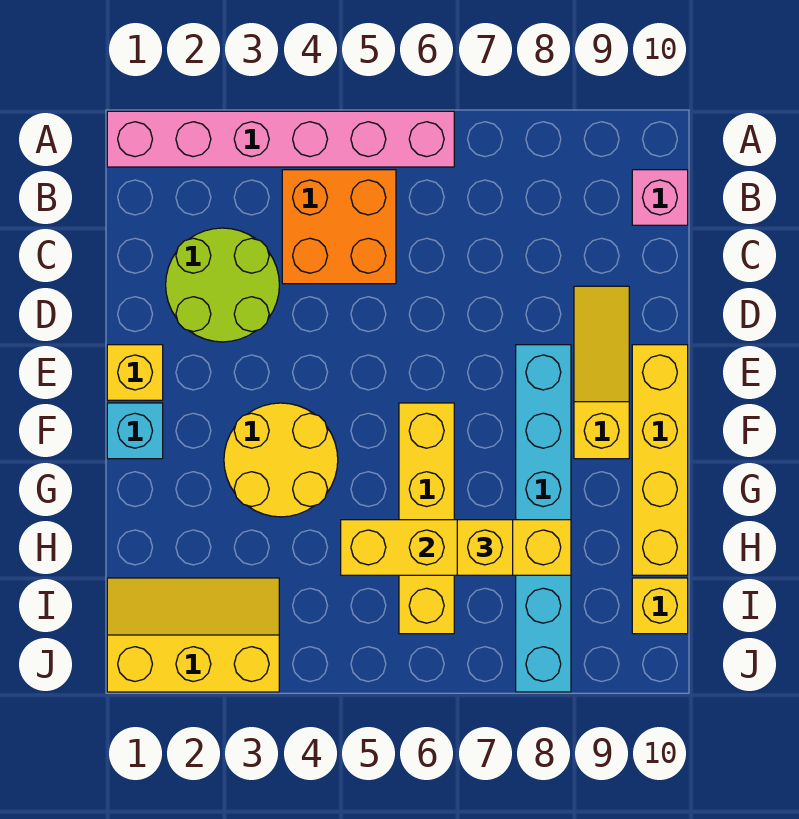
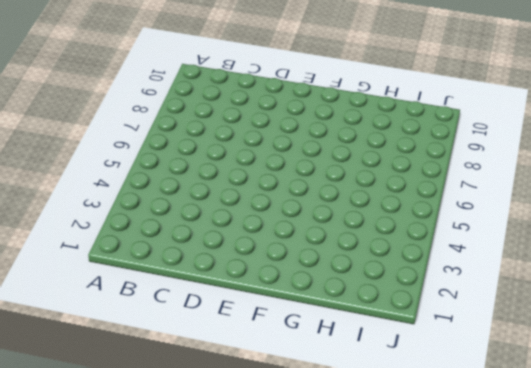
none -> pink brick A1:A6 level 1
none -> orange brick B4:C5 level 1
none -> pink brick B10 level 1

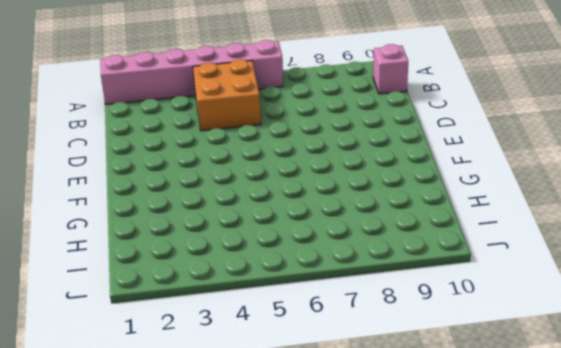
none -> lime round brick C2:D3 level 1
none -> yellow slope D9:F9 level 1 top F
none -> yellow brick E1 level 1

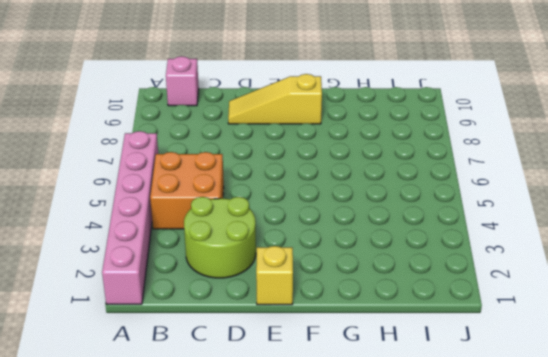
none -> cyan brick E8:J8 level 1
none -> yellow brick E10:H10 level 1
none -> cyan brick F1 level 1

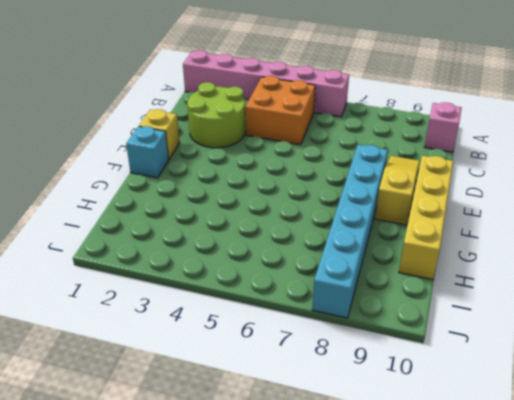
none -> yellow round brick F3:G4 level 1
none -> yellow brick F6:I6 level 1
none -> yellow slope I1:J3 level 1 top J

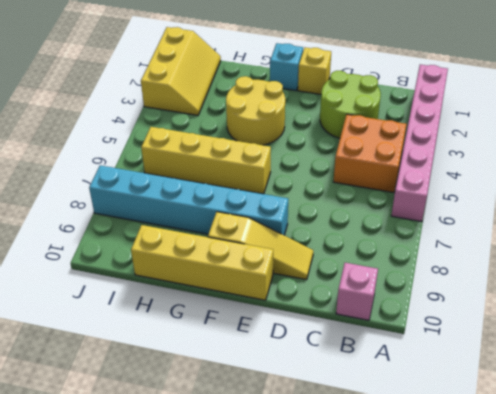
none -> yellow brick I10 level 1
none -> yellow brick H5:H8 level 2
none -> yellow brick H7 level 3

